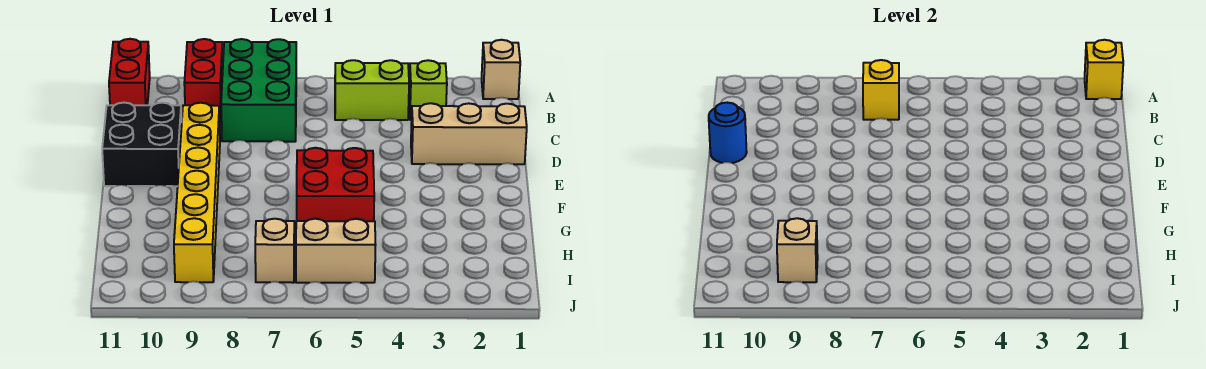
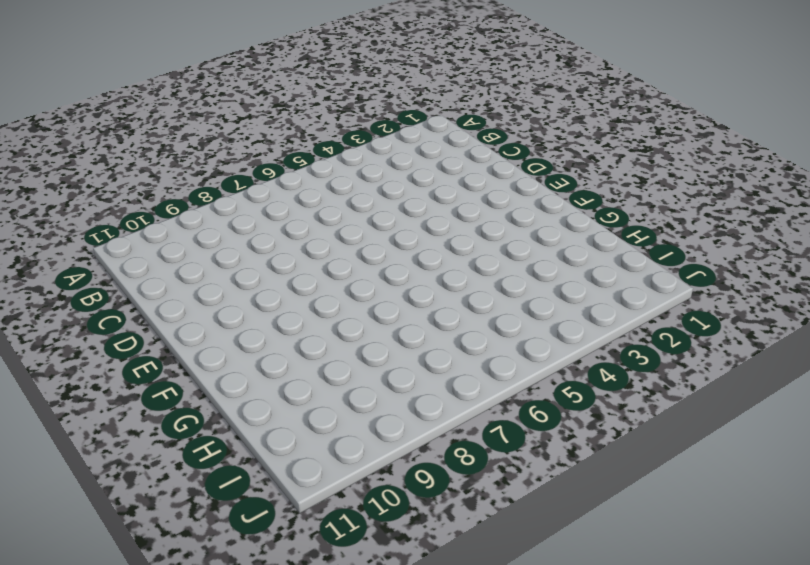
none -> tan brick A1 level 1
none -> green brick A7:C8 level 1
none -> red brick A9:B9 level 1

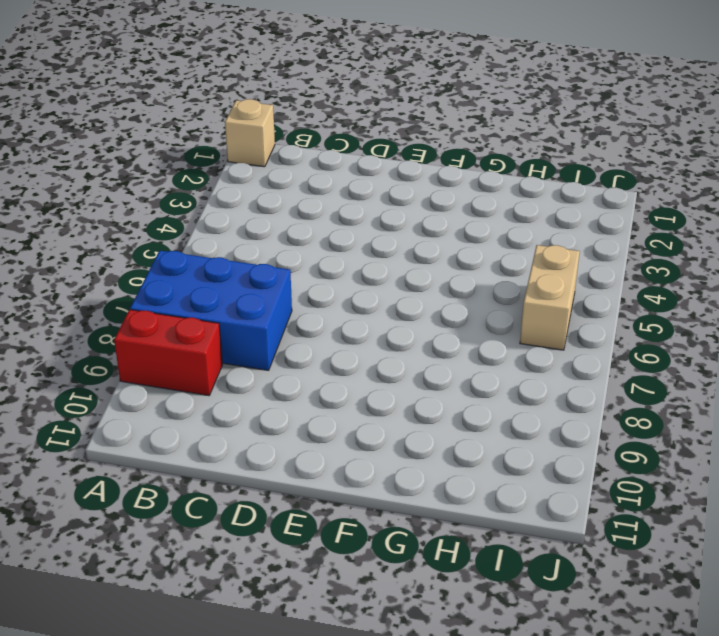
blue brick A7:C8 level 1 -> green brick A7:C8 level 1
none -> red brick A11:B11 level 1
none -> lime brick B3 level 1
none -> lime brick B4:B5 level 1

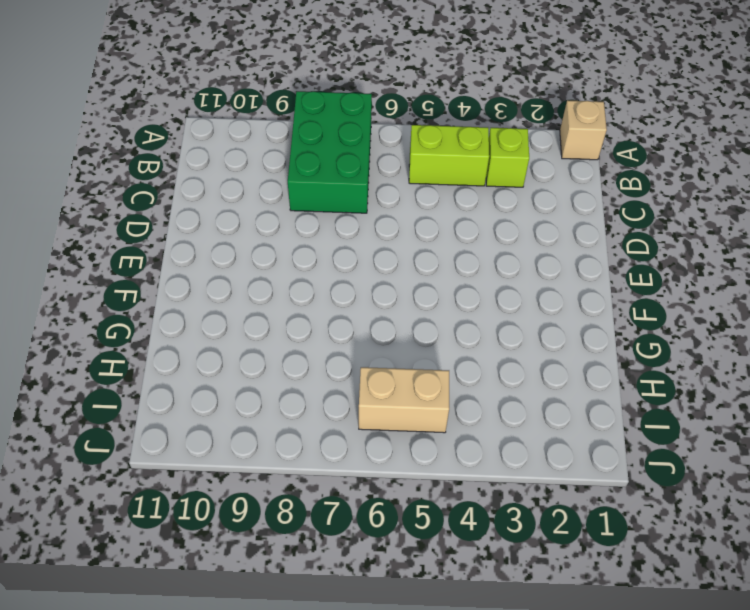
none -> red brick A9:B9 level 1
none -> red brick A11:B11 level 1
none -> tan brick D1:D3 level 1

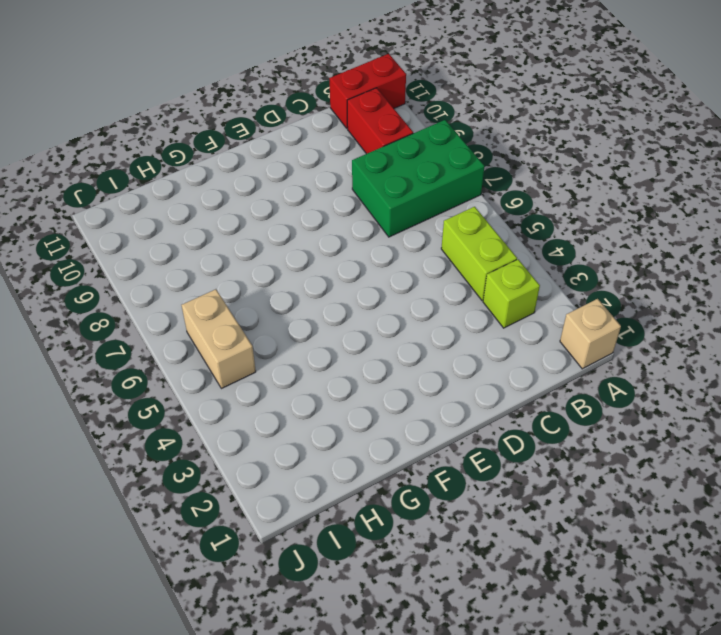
red brick B9:B10 level 1 -> red brick A9:B9 level 1
none -> tan brick D1:D3 level 1
none -> yellow brick D9:I9 level 1
none -> black brick D10:E11 level 1

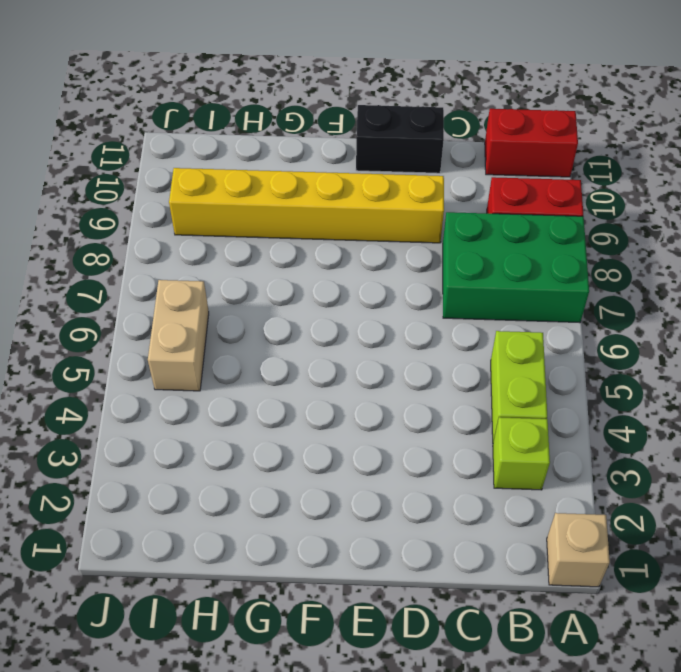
black brick D11:E11 level 1 -> black brick D10:E11 level 1
none -> tan brick D1:D3 level 1
none -> red brick F5:G6 level 1
none -> tan brick I7 level 1

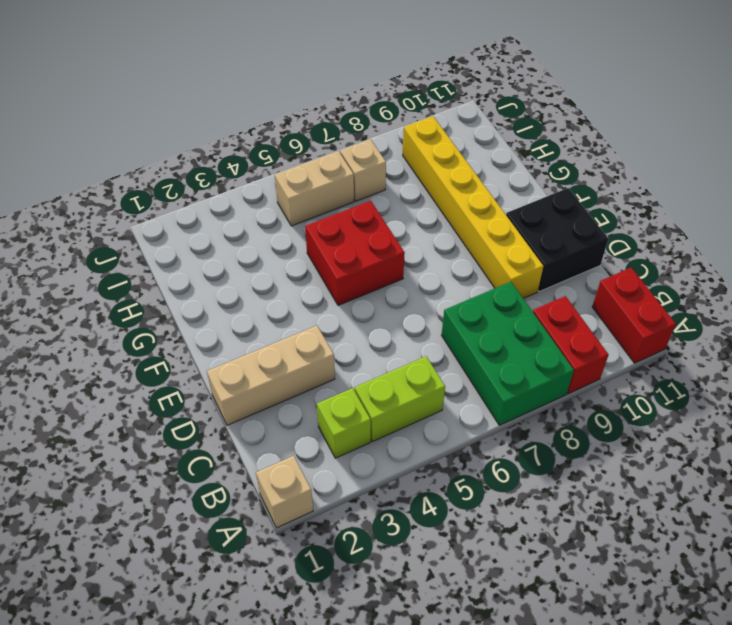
none -> yellow brick A1 level 2
none -> yellow brick B7 level 2
none -> blue round brick D11 level 2

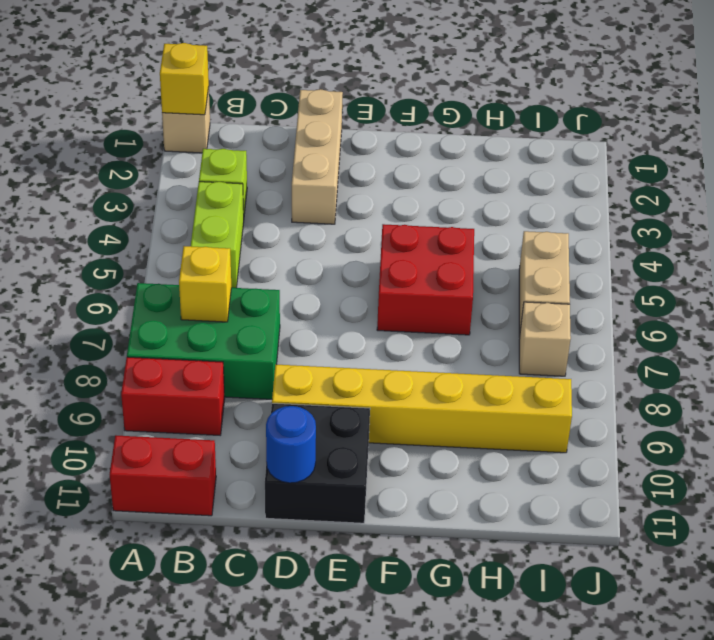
none -> tan brick I9 level 2

